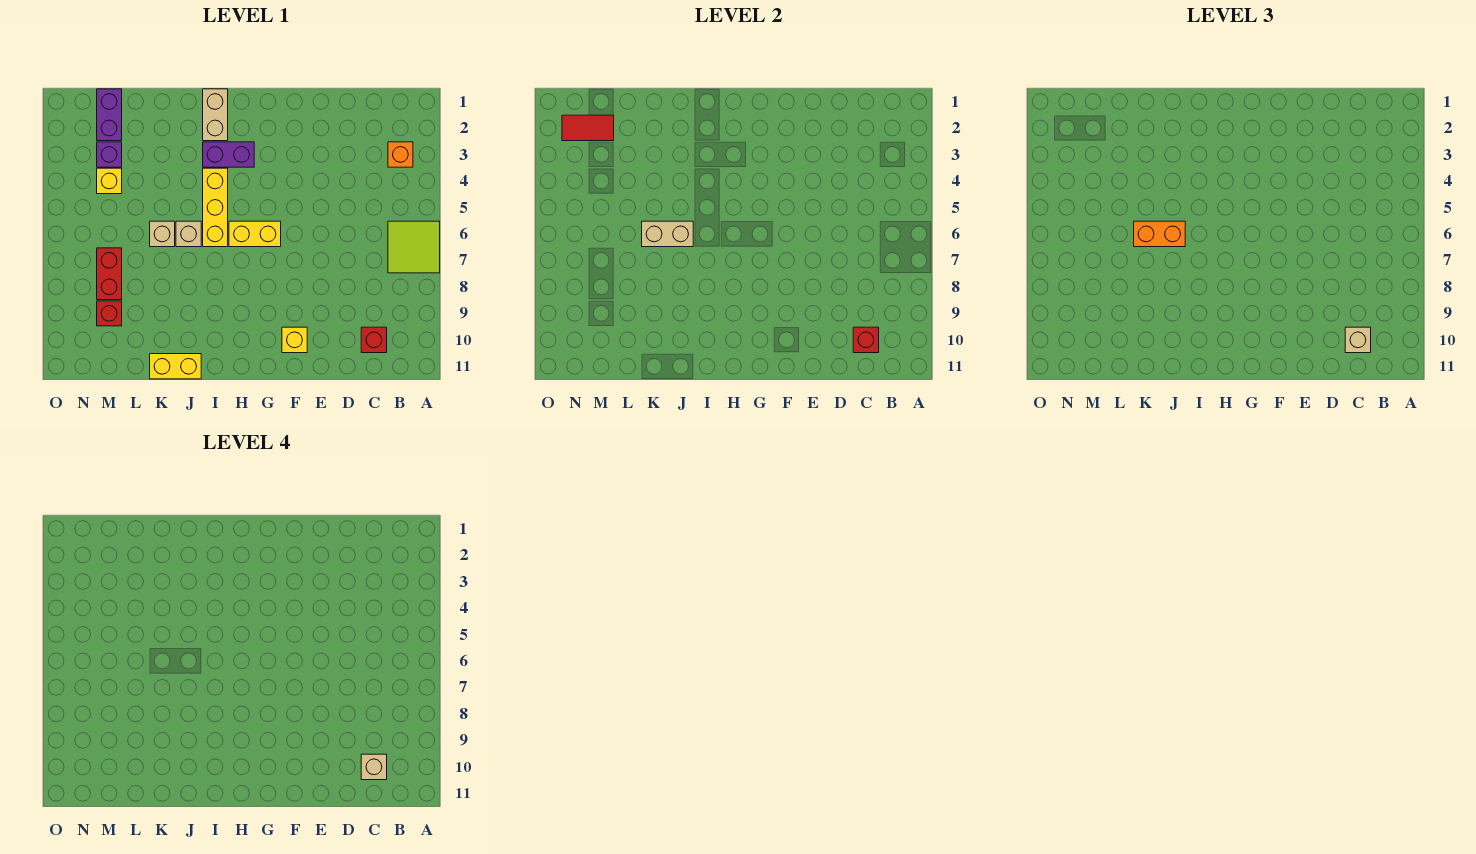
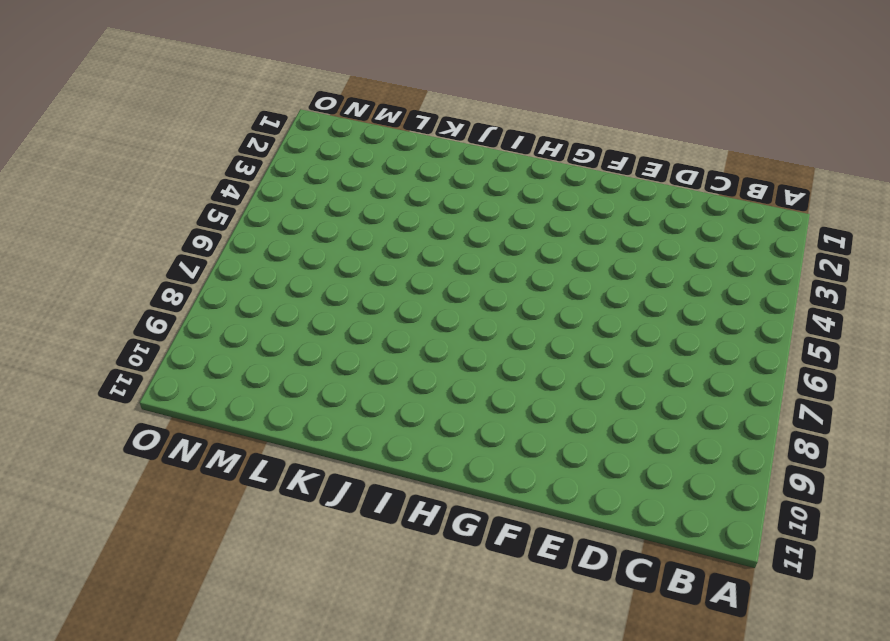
none -> lime tile A6:B7 level 1
none -> orange brick B3 level 1
none -> red brick C10 level 1

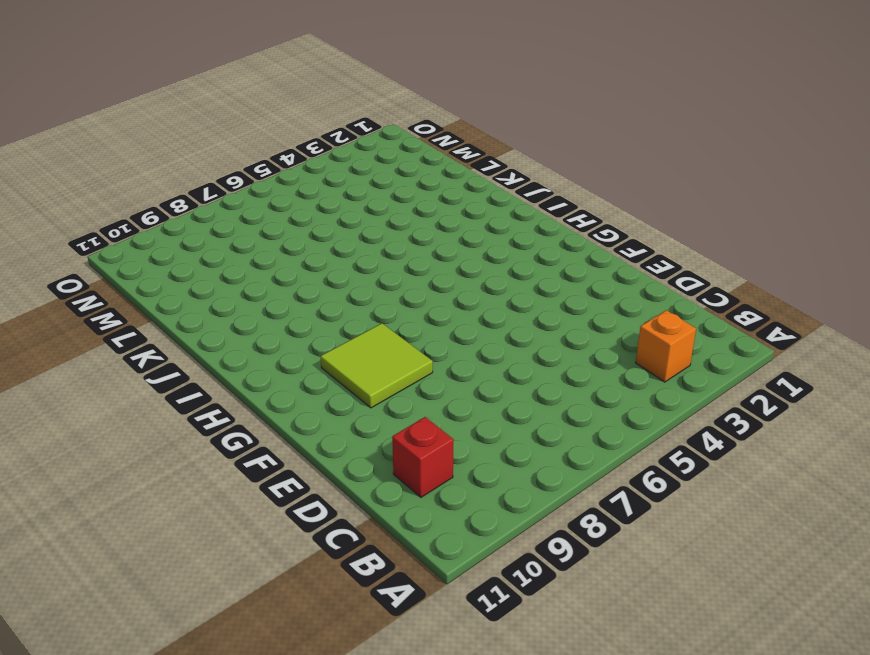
lime tile F8:G9 level 1 -> lime tile A6:B7 level 1
none -> yellow brick F10 level 1
none -> yellow brick G6:H6 level 1
none -> purple brick H3:I3 level 1

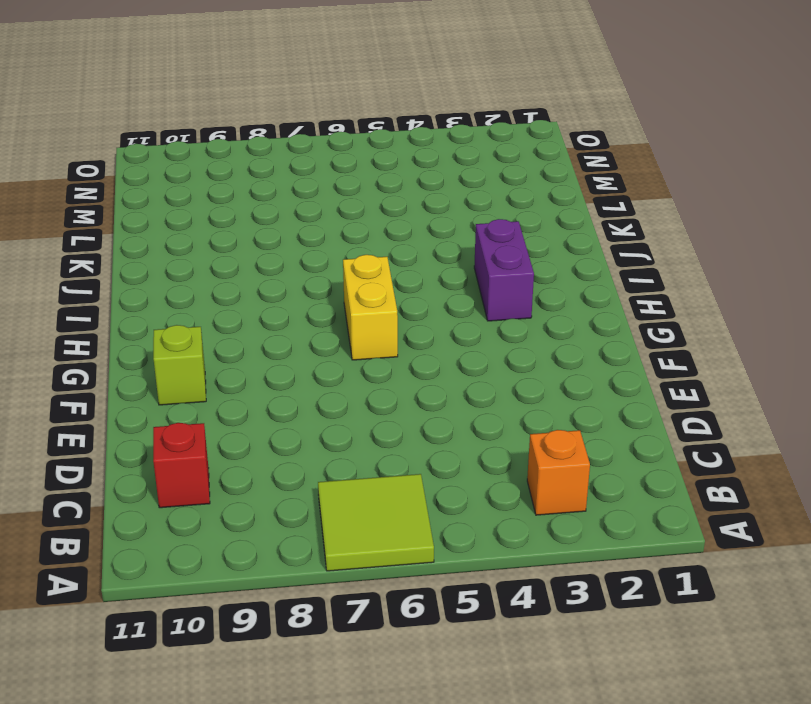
lime brick F10 level 1 -> yellow brick F10 level 1
none -> tan brick I1:I2 level 1
none -> yellow brick I4:I6 level 1
none -> tan brick J6 level 1

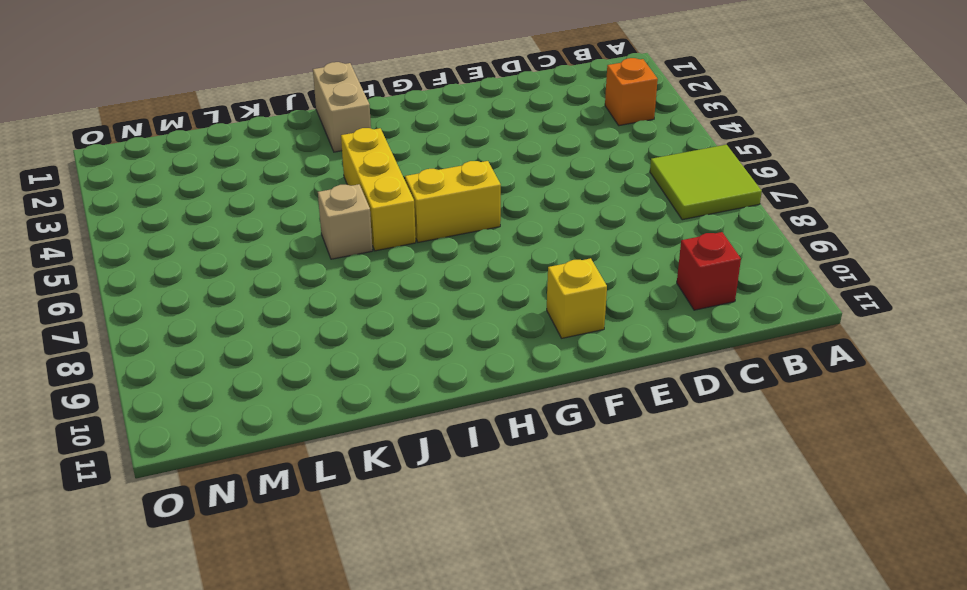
none -> purple brick H3:I3 level 1
none -> yellow brick J11:K11 level 1
none -> tan brick K6 level 1

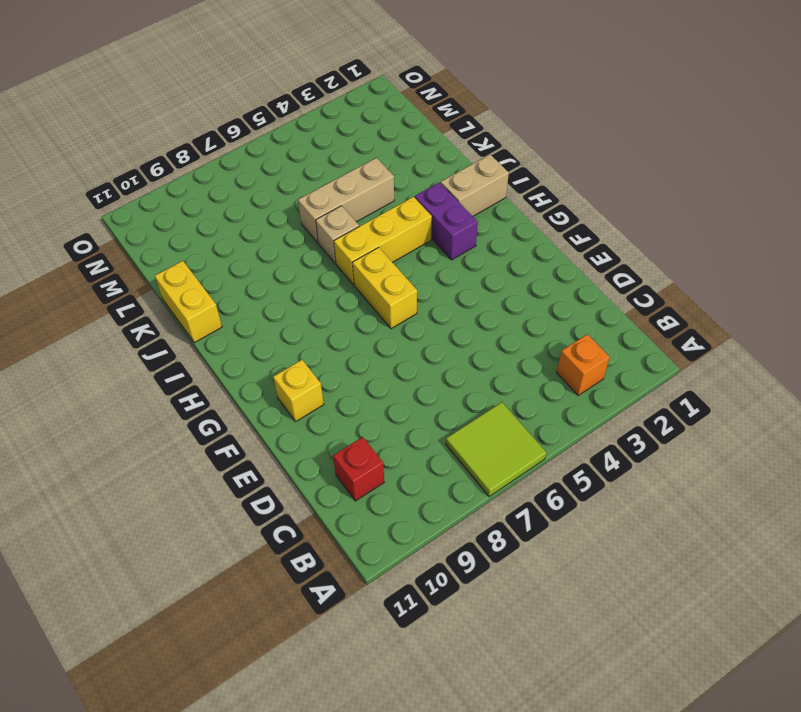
tan brick K4:K6 level 1 -> tan brick K6 level 1
none -> purple brick M1:M2 level 1
none -> purple brick M3 level 1
none -> yellow brick M4 level 1

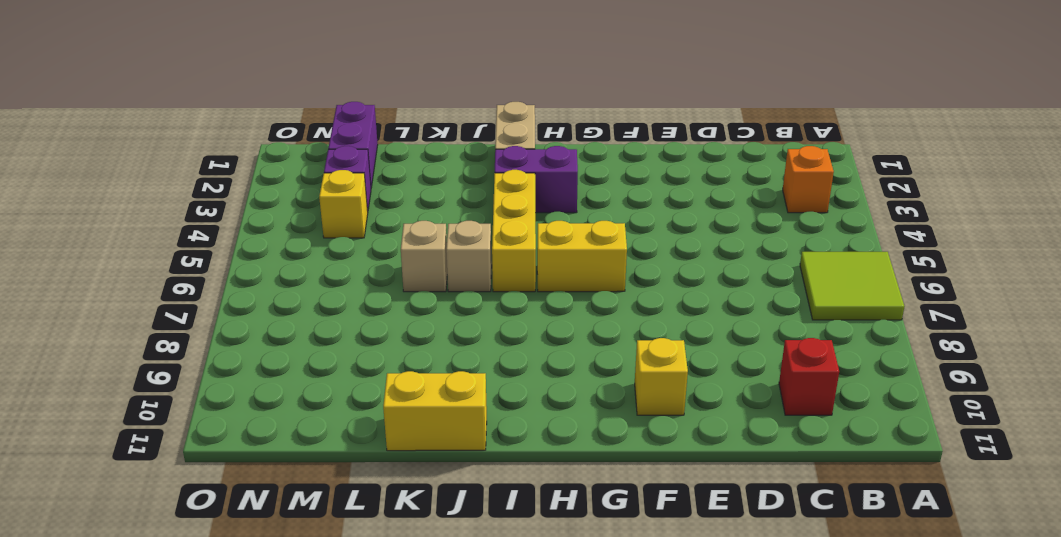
none -> red brick M7:M8 level 1
none -> red brick M9 level 1
none -> red brick C10 level 2

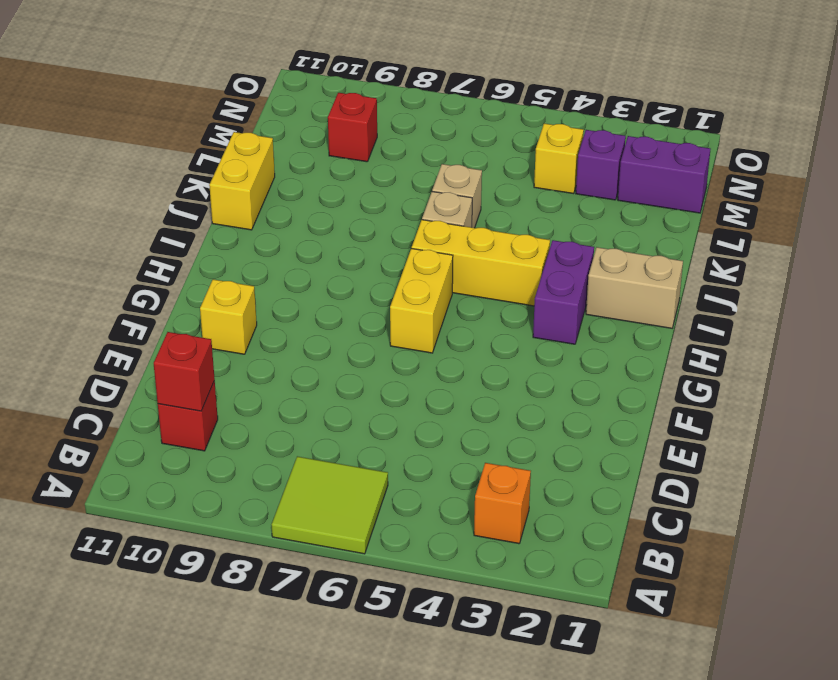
none -> red brick M7:M8 level 1
none -> tan brick J6:K6 level 2
none -> red tile M2:N2 level 2

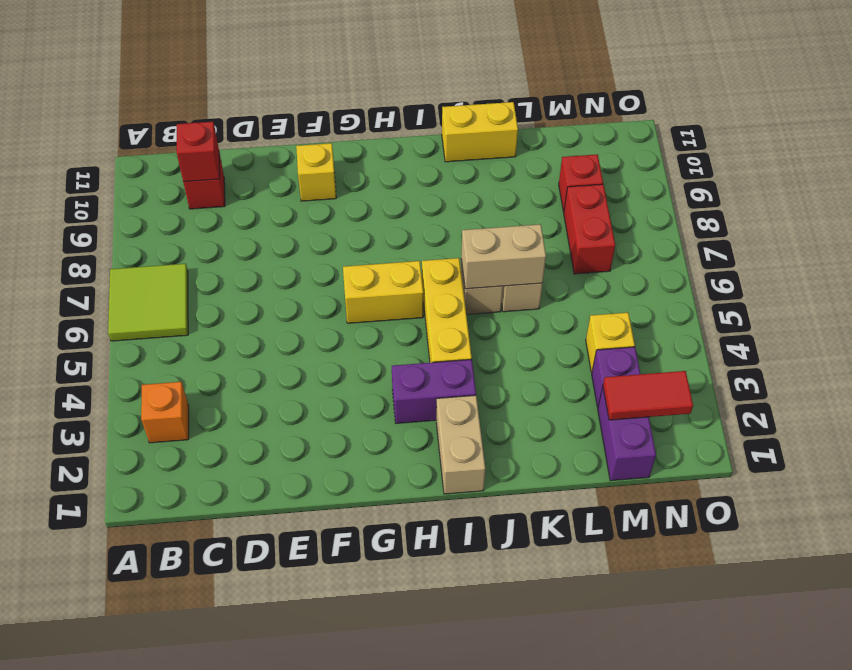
none -> tan brick C10 level 3
none -> orange brick J6:K6 level 3
none -> tan brick C10 level 4

